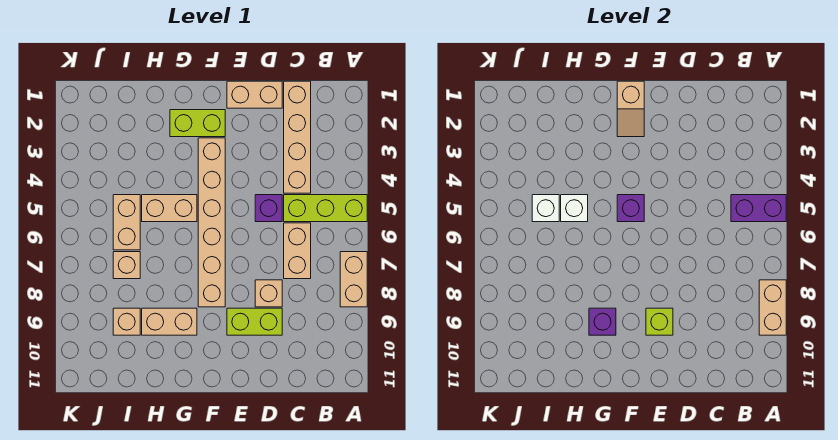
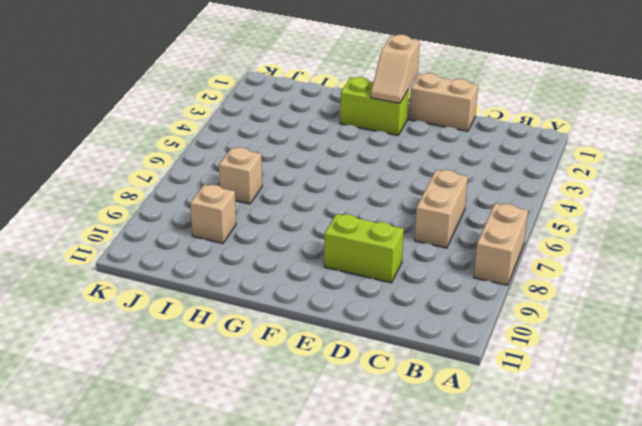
none -> lime brick A5:C5 level 1
none -> tan brick C1:C4 level 1
none -> purple brick D5 level 1

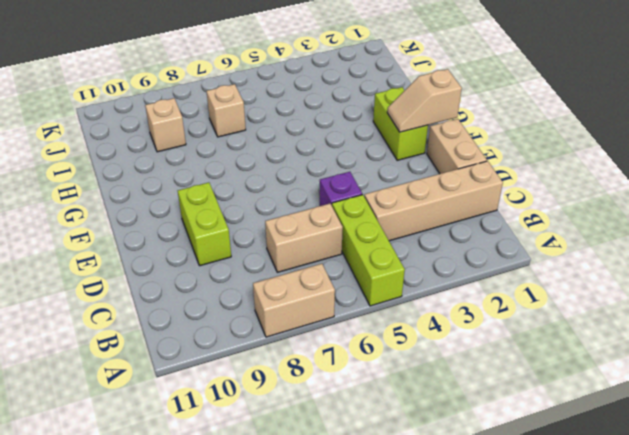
none -> tan brick D8 level 1
none -> tan brick F3:F8 level 1
none -> tan brick G5:H5 level 1

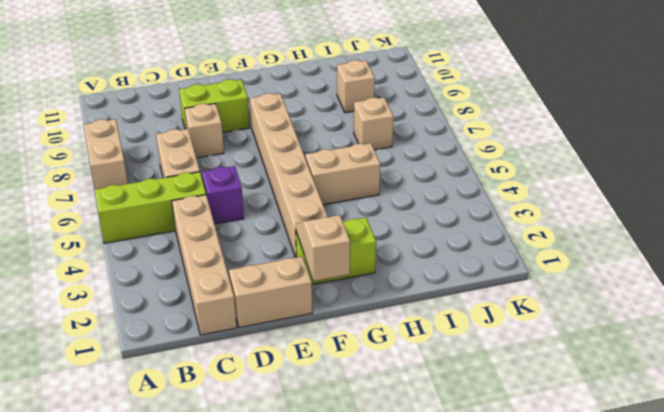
none -> tan brick G9:H9 level 1
none -> tan brick I5:I6 level 1
none -> purple brick A5:B5 level 2

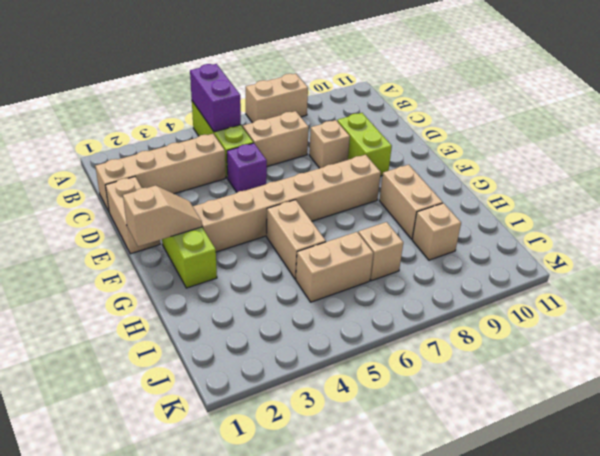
none -> tan brick A8:A9 level 2
none -> lime brick E9 level 2
none -> purple brick F5 level 2

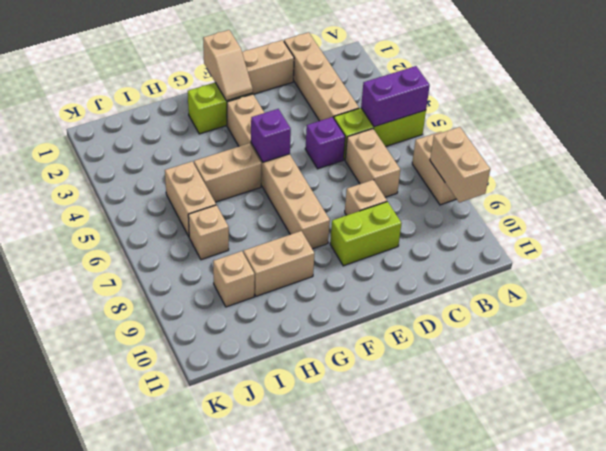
none -> lime brick E9 level 2
none -> purple brick G9 level 2
none -> white brick H5 level 2

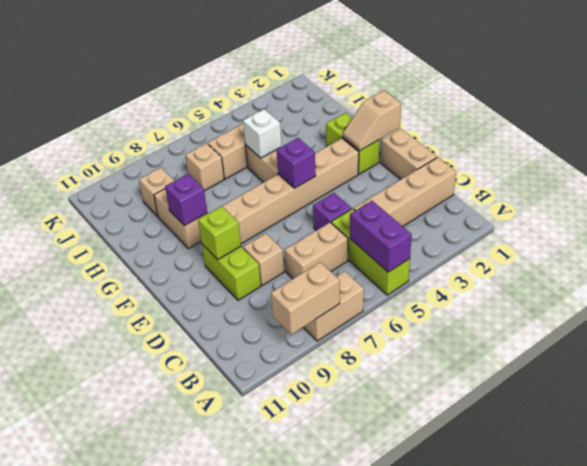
none -> white brick I5 level 2

